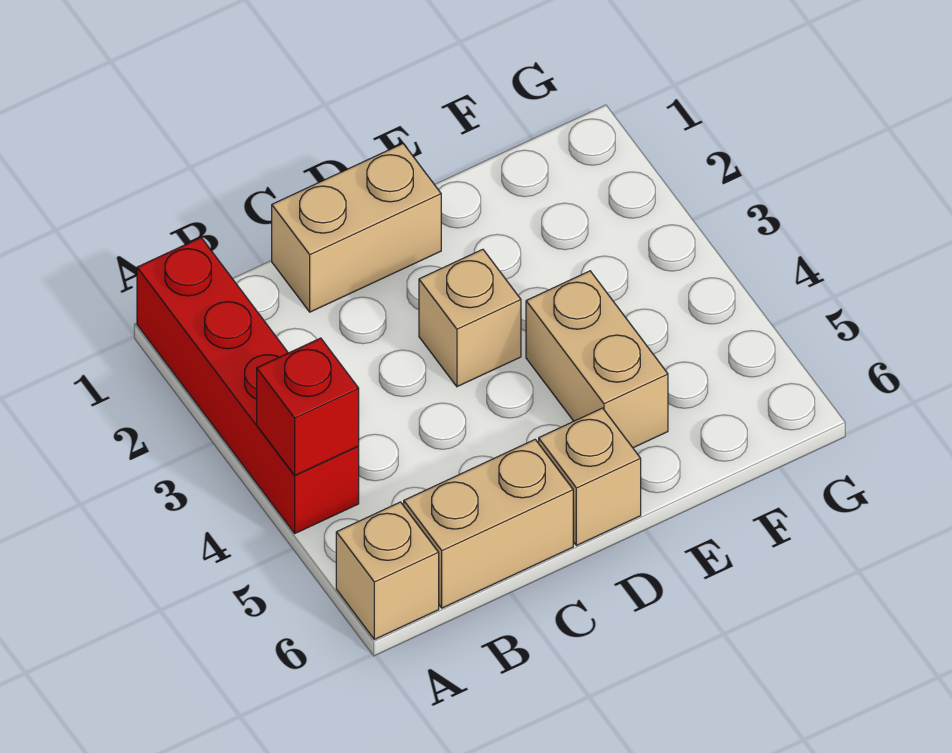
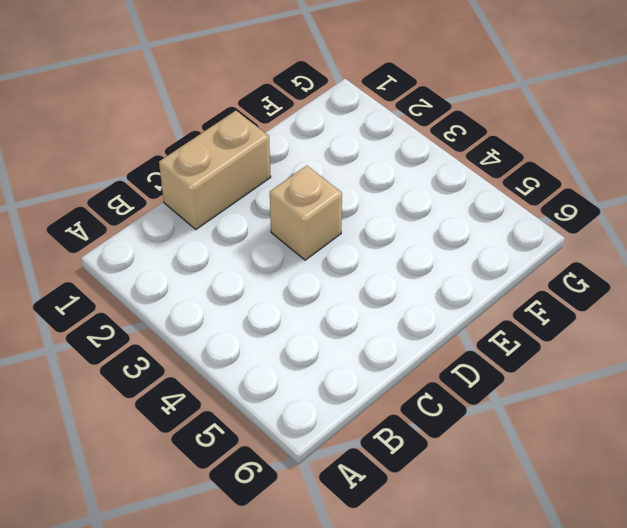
none -> red brick A1:A4 level 1
none -> tan brick A6 level 1

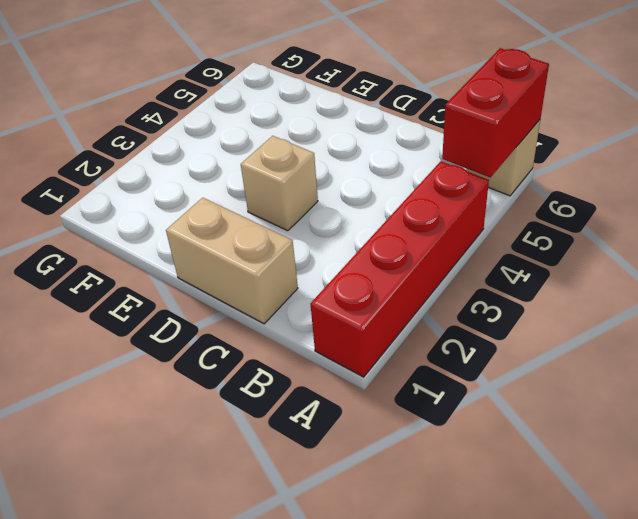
red brick A5:A6 level 2 -> none
none -> tan brick B6:C6 level 1
none -> tan brick D6 level 1

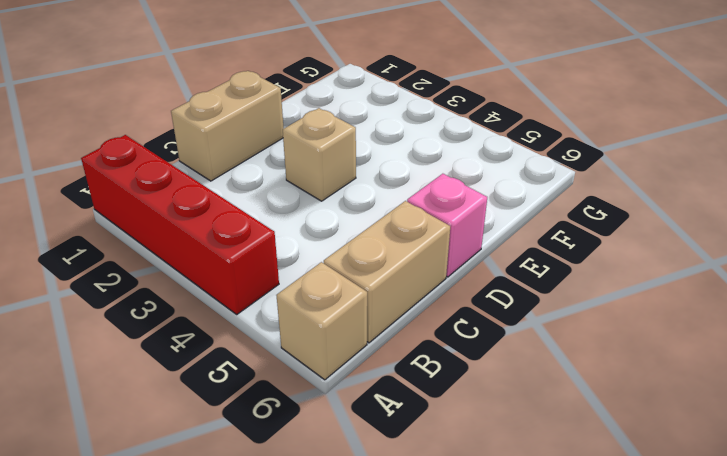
pink brick D6 level 1 -> tan brick D6 level 1
none -> tan brick E4:E5 level 1
none -> red brick A4 level 2

